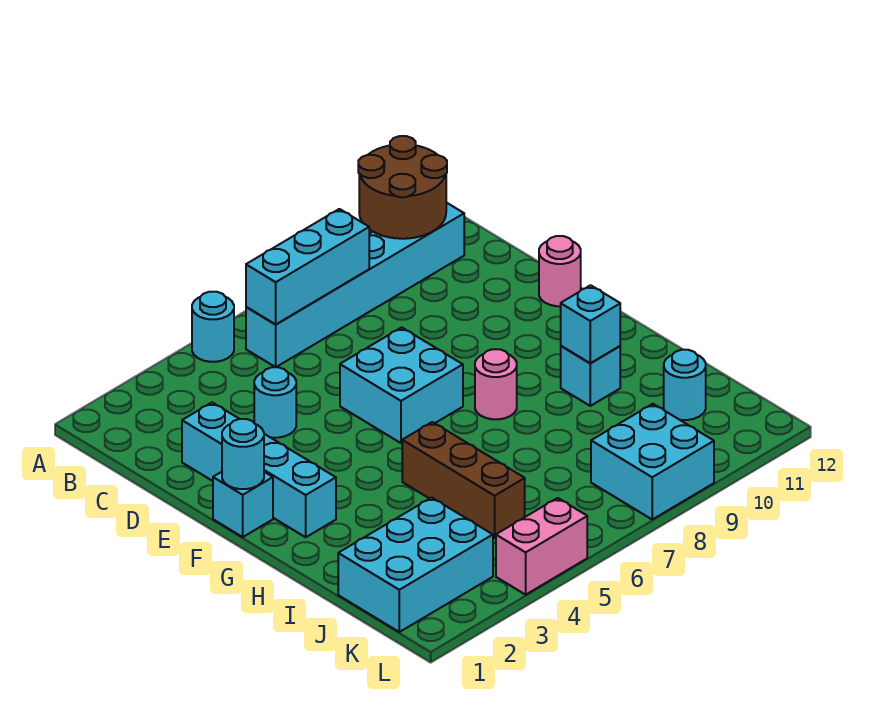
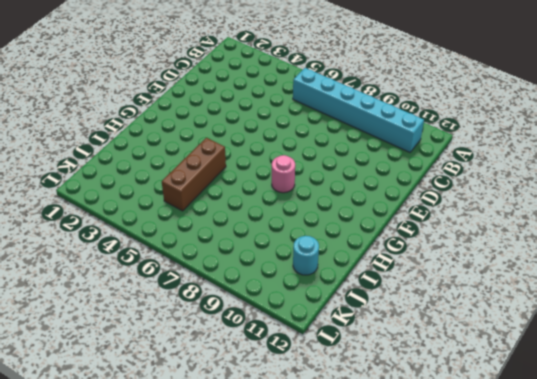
none -> cyan round brick A5 level 1
none -> cyan brick D2:G2 level 1
none -> cyan round brick D4 level 1

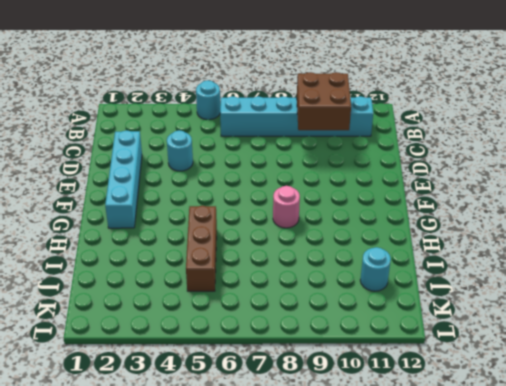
brown brick B9:C10 level 2 -> brown round brick A10:B11 level 2
none -> cyan brick E6:F7 level 1
none -> pink round brick E12 level 1
none -> cyan brick F1 level 1

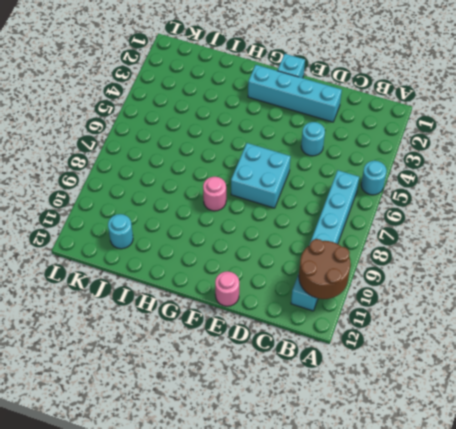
none -> brown brick H5:J5 level 1
none -> cyan brick H10 level 1
none -> cyan brick J1:K3 level 1

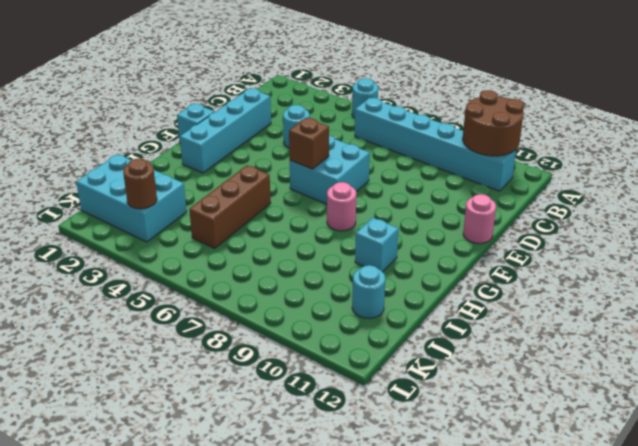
brown brick F6 level 2 -> none
brown round brick K3 level 2 -> none
none -> cyan brick K8:L9 level 1
none -> pink brick L4:L5 level 1
none -> cyan brick B6:B8 level 2

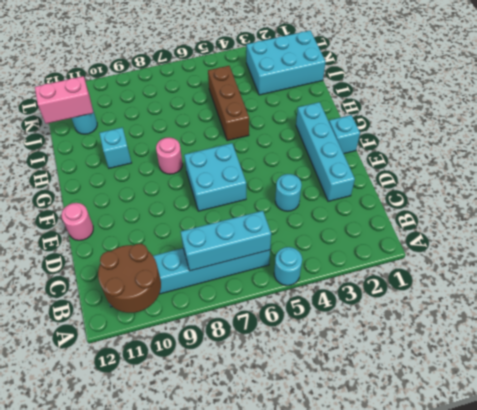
pink brick J11:J12 level 2 -> pink brick L4:L5 level 1
none -> cyan brick K8:L9 level 1
none -> cyan round brick F1 level 2
none -> cyan brick H10 level 2

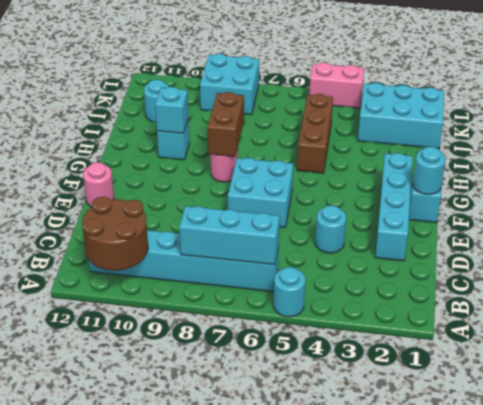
brown brick G8:H8 level 2 -> none

